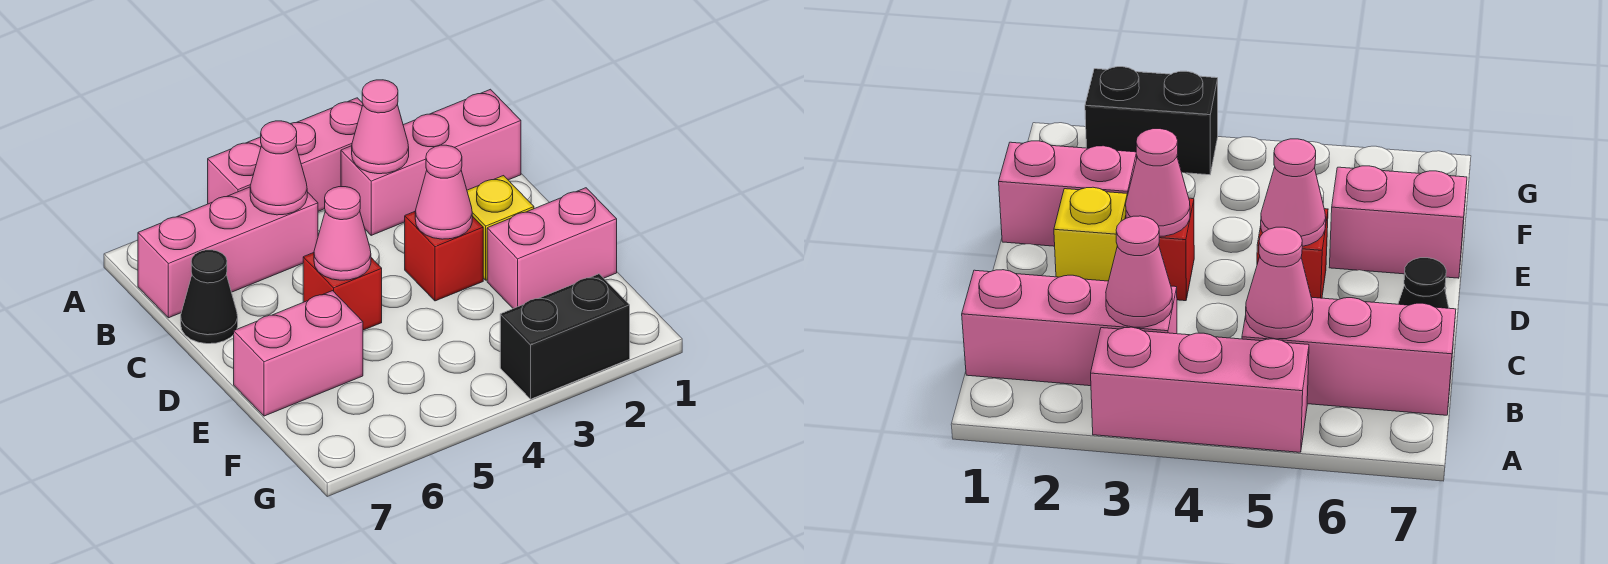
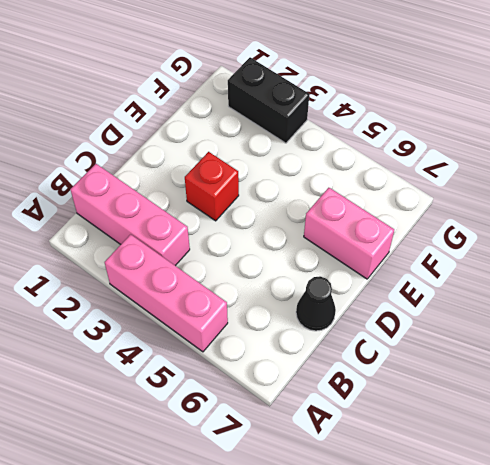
none -> pink brick B5:B7 level 1
none -> yellow brick D2 level 1
none -> red brick D5 level 1

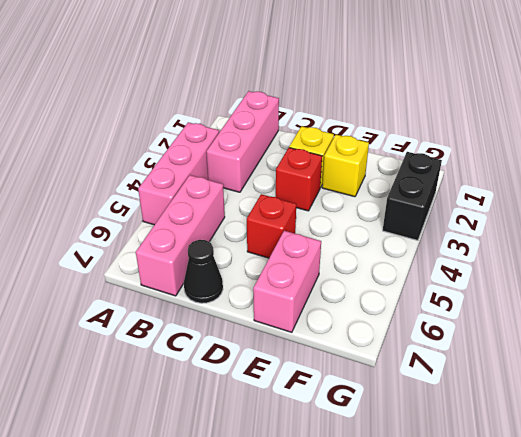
yellow brick E2 level 1 -> pink brick E1:E2 level 1
none -> pink cone B3 level 2
none -> pink cone B5 level 2
none -> pink cone D3 level 2

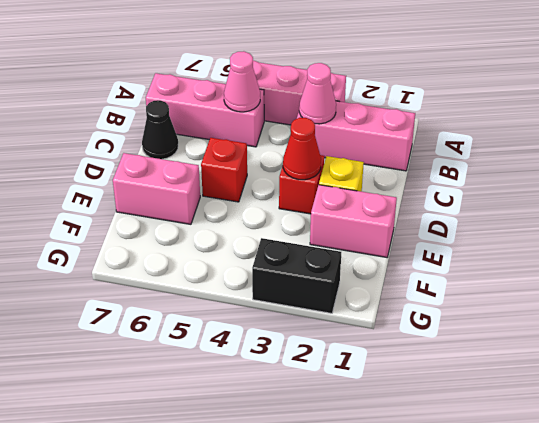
red cone D3 level 2 -> pink cone D3 level 2
none -> pink cone D5 level 2

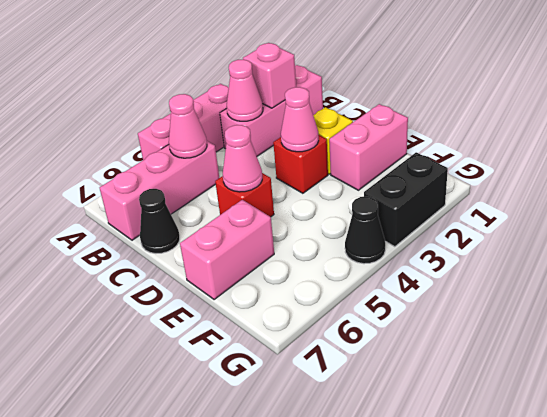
pink brick B2 level 2 -> none
black cone G4 level 1 -> none

